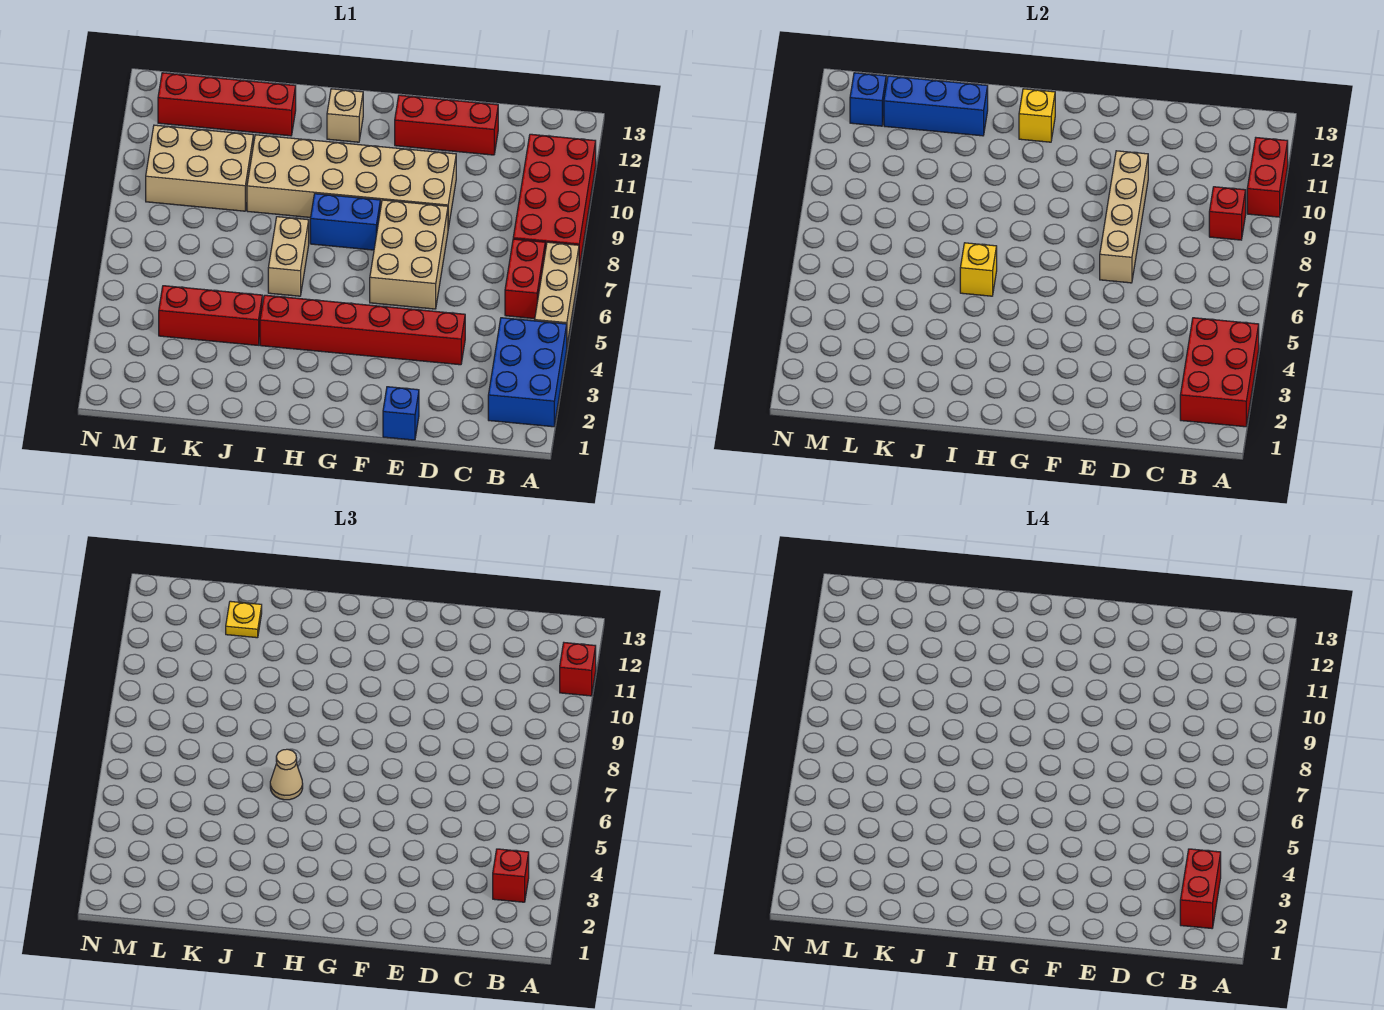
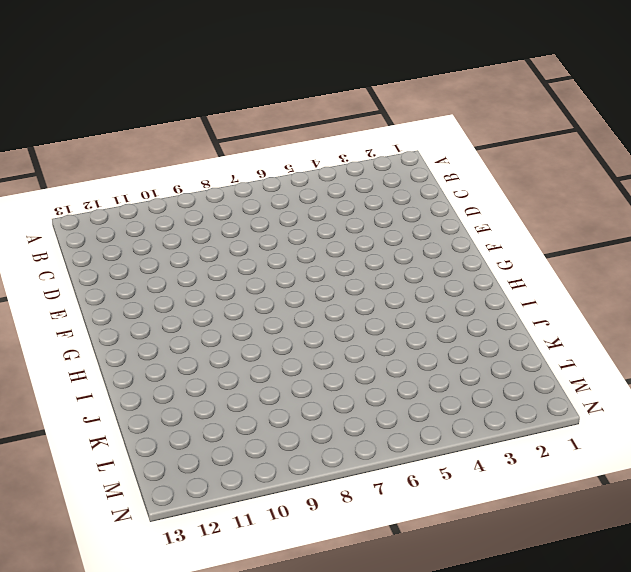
none -> blue brick A2:B4 level 1
none -> tan brick A5:A7 level 1
none -> red brick A8:B11 level 1

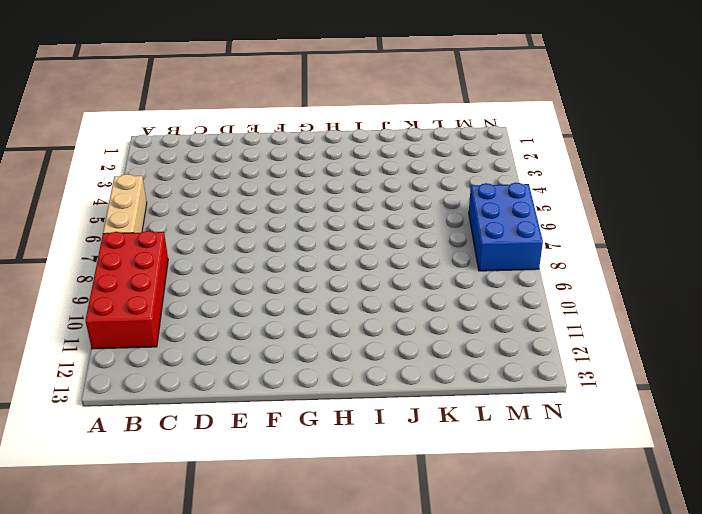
blue brick M6:N8 level 1 -> blue brick A2:B4 level 1
none -> red brick B6:B7 level 1
none -> red brick D4:I4 level 1
none -> red brick D12:F12 level 1

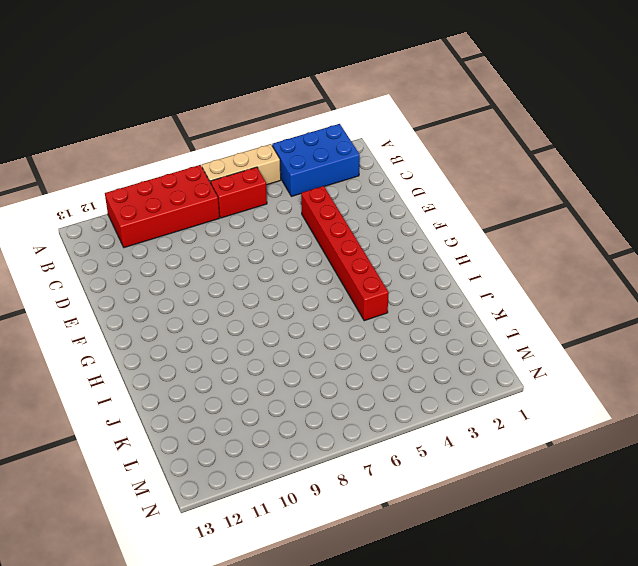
none -> red brick D12:F12 level 1
none -> blue brick E1 level 1
none -> tan brick E6:F8 level 1

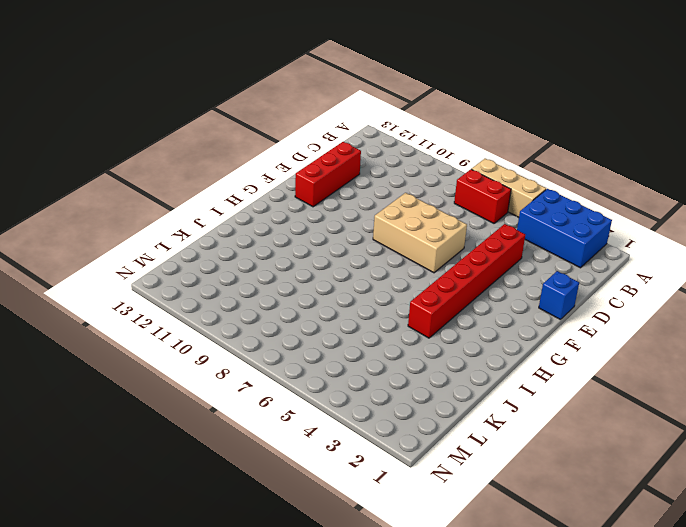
none -> red brick A8:B11 level 1
none -> tan brick E9:J10 level 1
none -> blue brick G8:H8 level 1

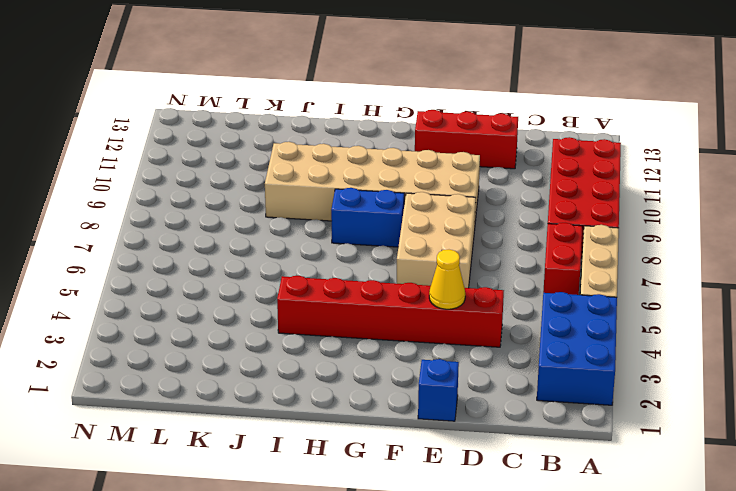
yellow cone E4 level 2 -> none
none -> tan brick H12 level 1
none -> tan brick I6:I7 level 1
none -> red brick J4:L4 level 1

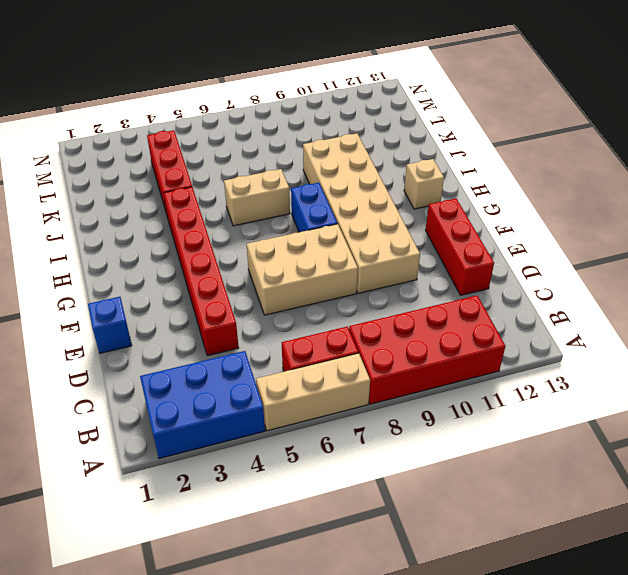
none -> red brick J12:M12 level 1
none -> tan brick K9:M10 level 1
none -> red brick A2:B4 level 2

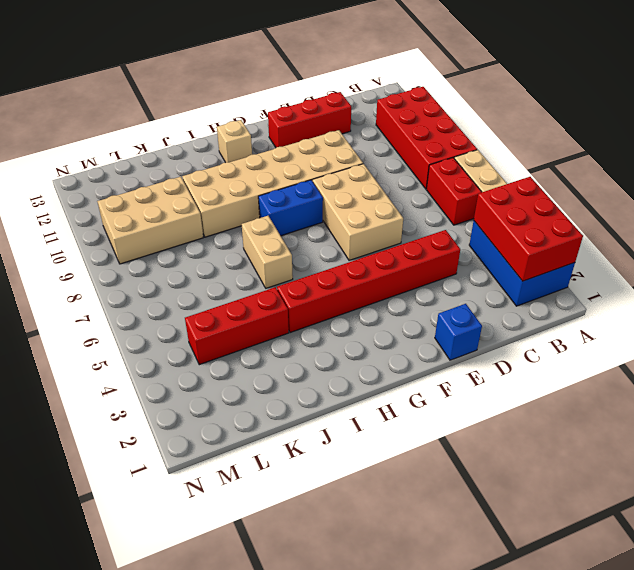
none -> red brick J12:M12 level 1
none -> red brick A10:A11 level 2
none -> red brick B9 level 2

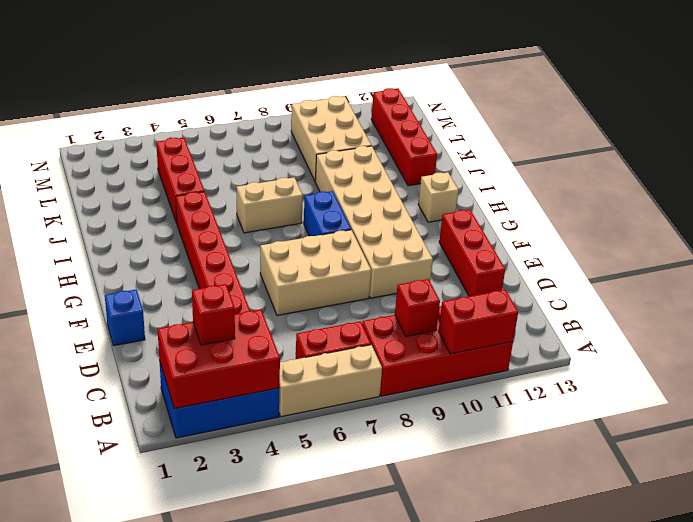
none -> tan brick E7:E10 level 2
none -> yellow brick H12 level 2
none -> yellow brick I6 level 2

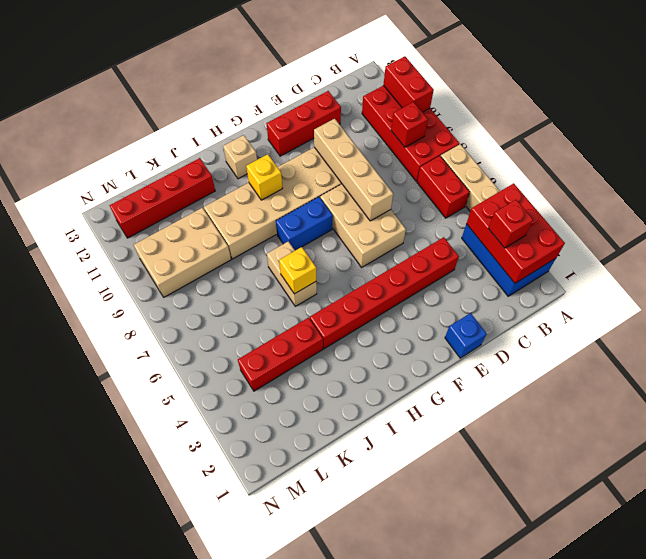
yellow brick H10 level 2 -> yellow brick H12 level 2
none -> blue brick J12:L12 level 2
none -> blue brick M12 level 2
none -> red brick A11 level 3

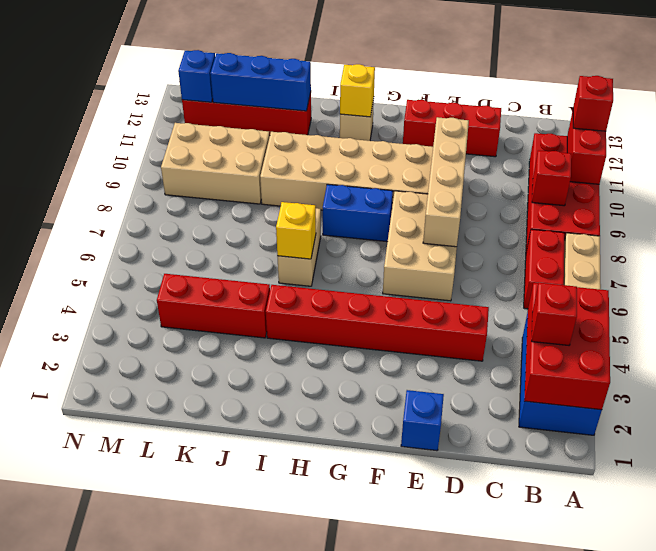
none -> tan cone I6 level 3
none -> yellow plate K12 level 3
none -> red brick B2:B3 level 4

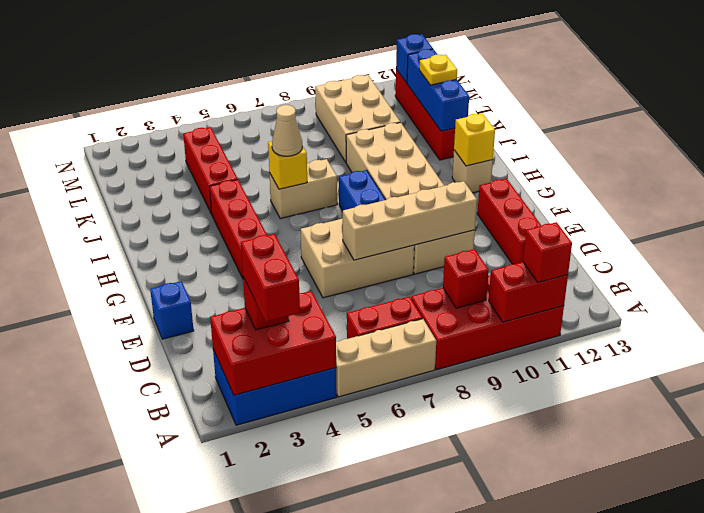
red brick A3:B3 level 4 -> red brick B2:B3 level 4

